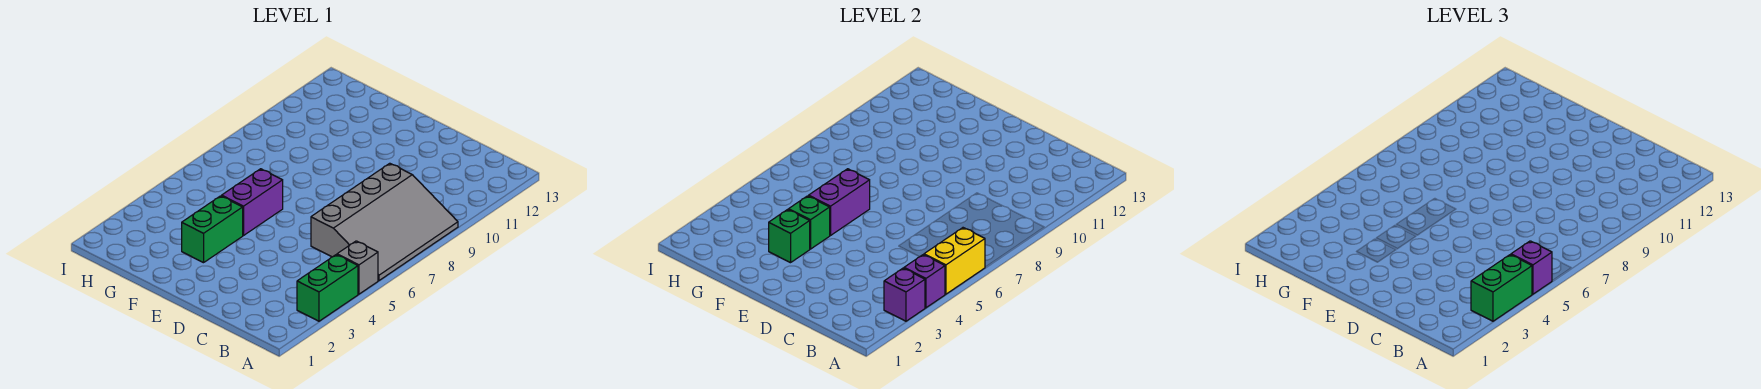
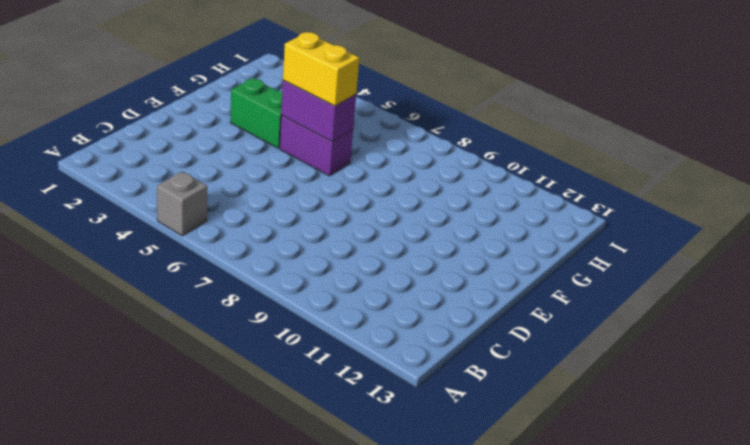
yellow brick F5:F6 level 3 -> yellow brick A5:A6 level 2
none -> green brick A3:A4 level 1
none -> grey slope A6:C9 level 1 top C
none -> purple brick A3 level 2

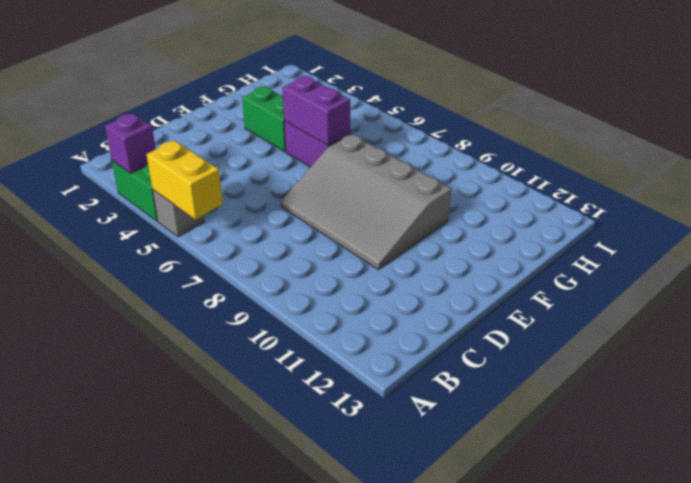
grey slope D7:F10 level 1 top F -> grey slope A6:C9 level 1 top C
none -> purple brick A4 level 2
none -> green brick F3 level 2
none -> green brick F4 level 2

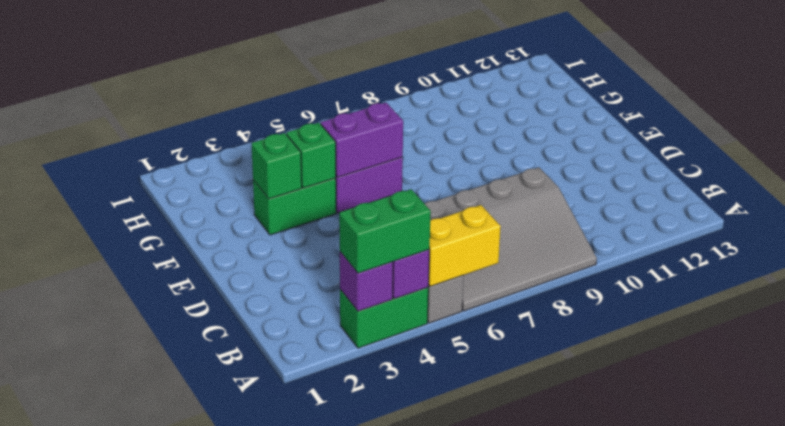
none -> purple brick A5 level 3

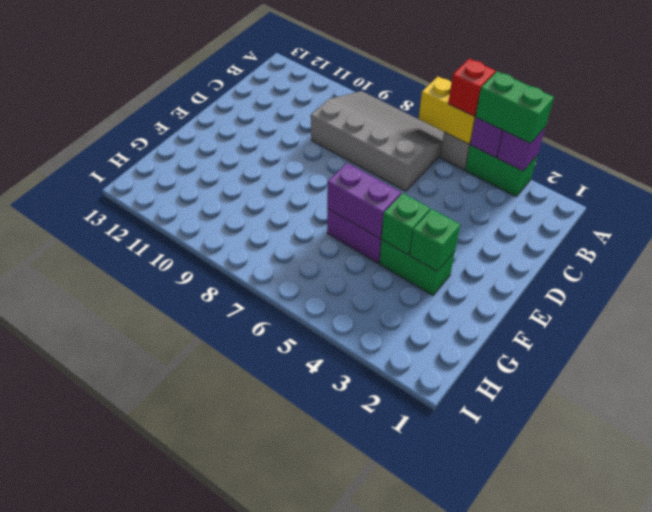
red brick A5 level 3 -> purple brick A5 level 3

